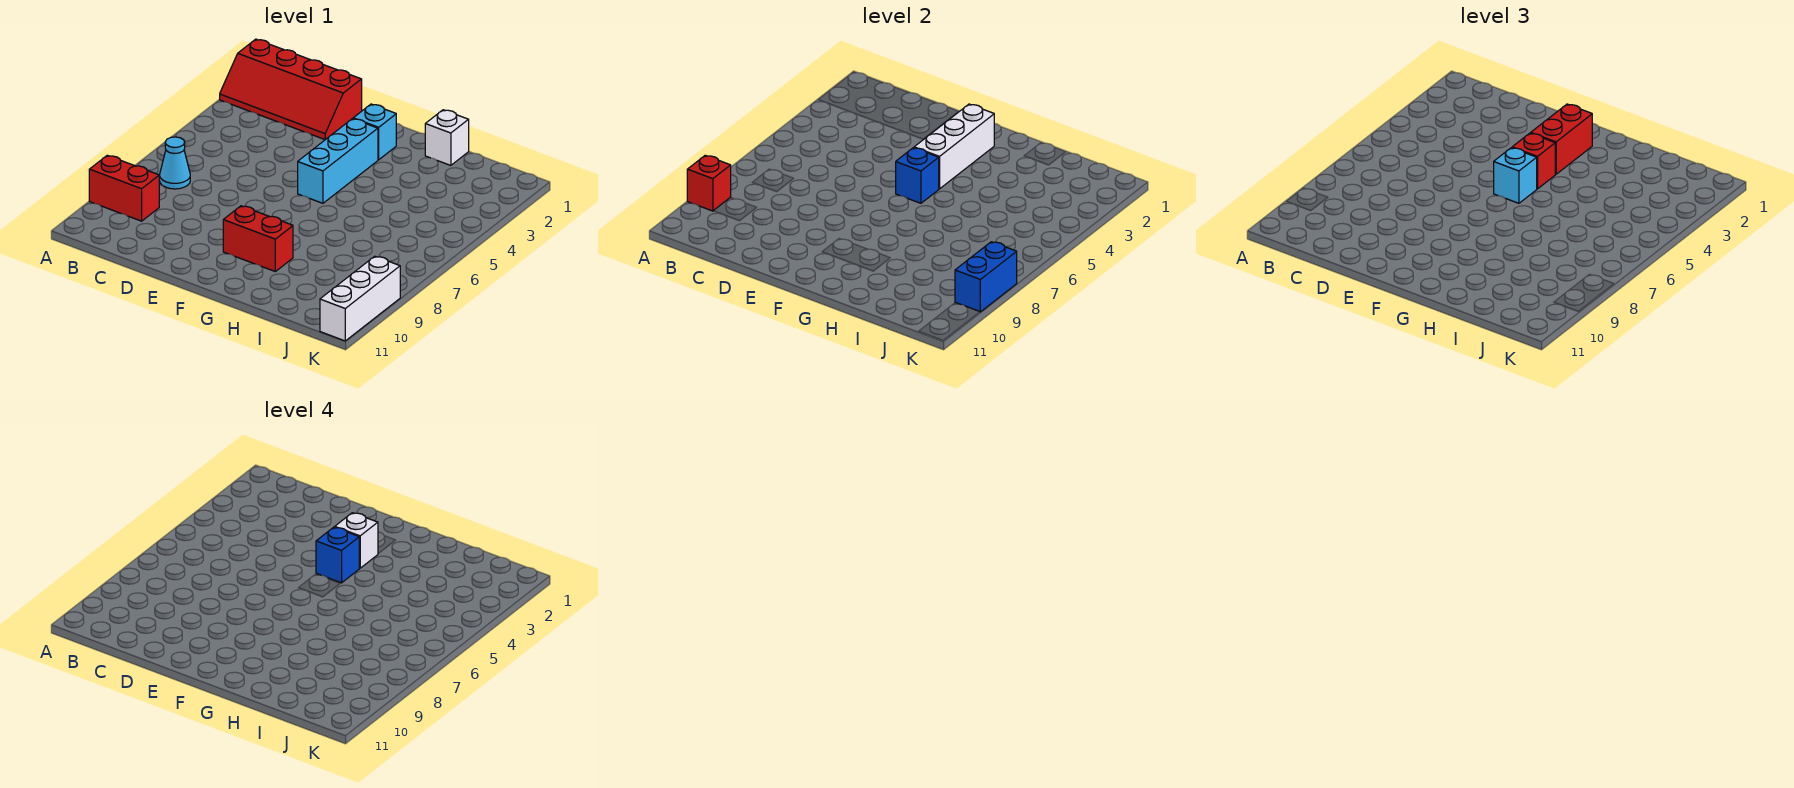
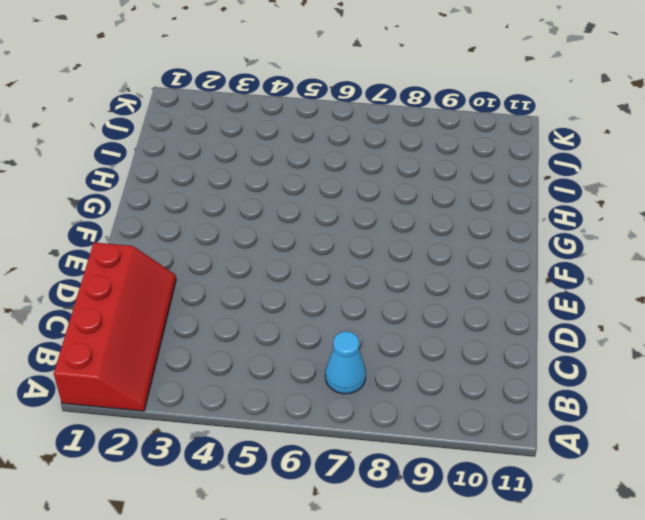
none -> red brick A9:B9 level 1
none -> cyan brick F2 level 1
none -> cyan brick F3:F5 level 1

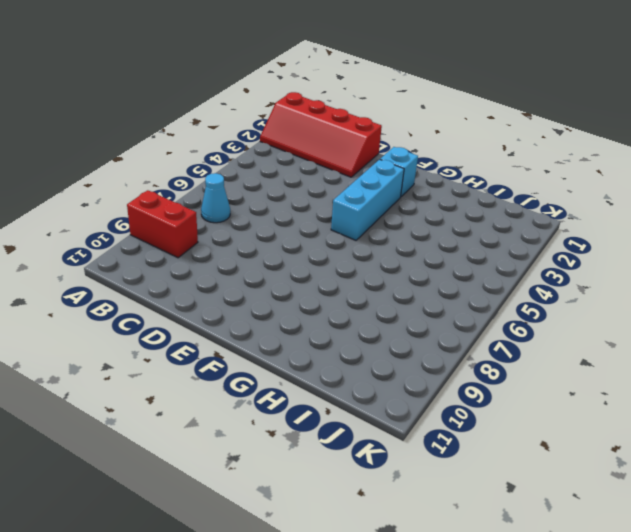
none -> red brick F9:G9 level 1
none -> white brick H1 level 1
none -> white brick K9:K11 level 1

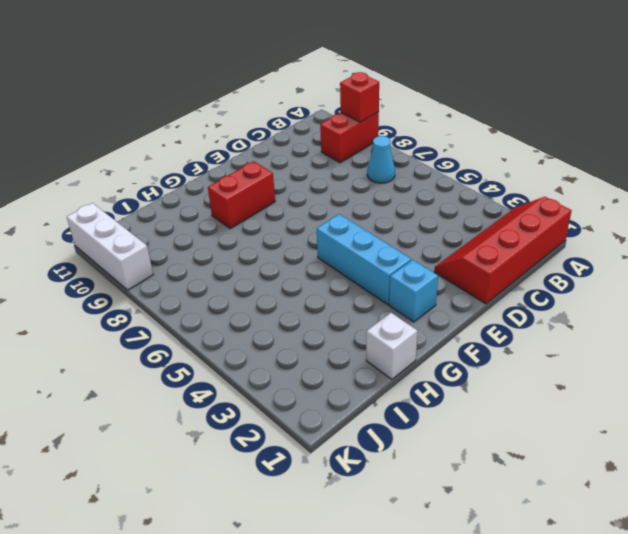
none -> white brick F2:F4 level 2
none -> blue brick F5 level 2
none -> blue brick K8:K9 level 2

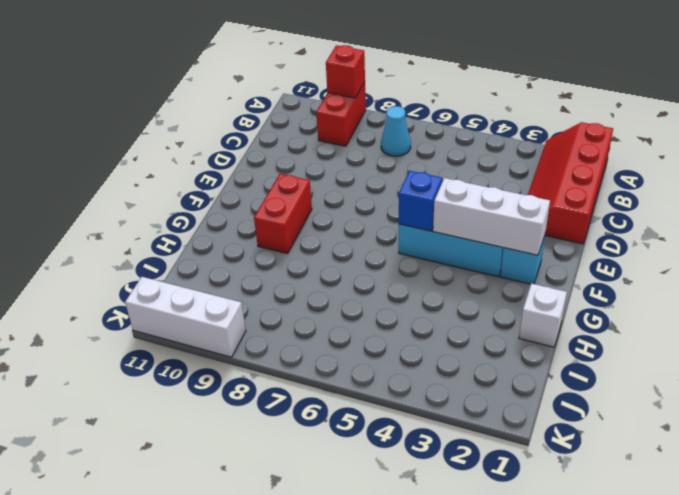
none -> blue brick K8:K9 level 2
none -> red brick F2:F3 level 3
none -> red brick F4 level 3

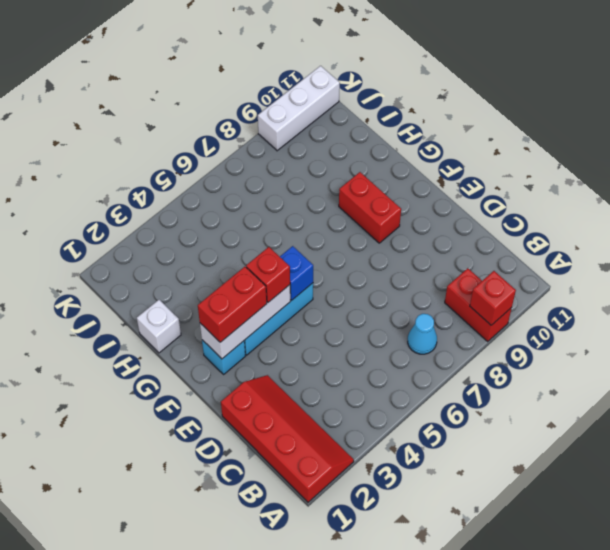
none -> blue brick K8:K9 level 2
none -> cyan brick F5 level 3
none -> white brick F3 level 4

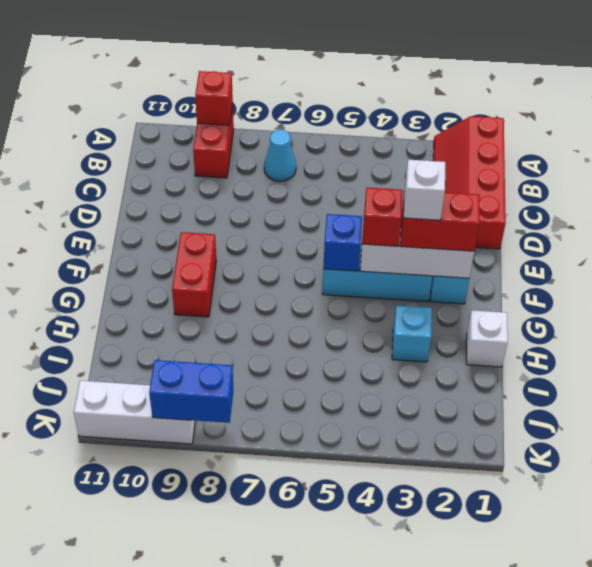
cyan brick H3 level 1 -> cyan brick F5 level 3
none -> blue brick F4 level 4

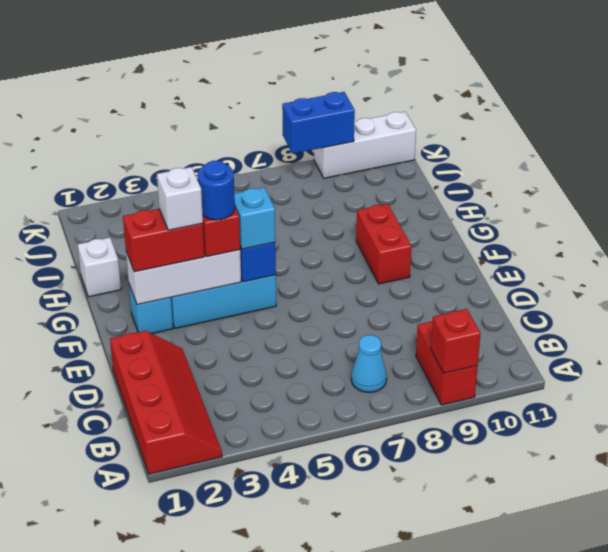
blue round brick F4 level 4 -> blue brick F4 level 4

